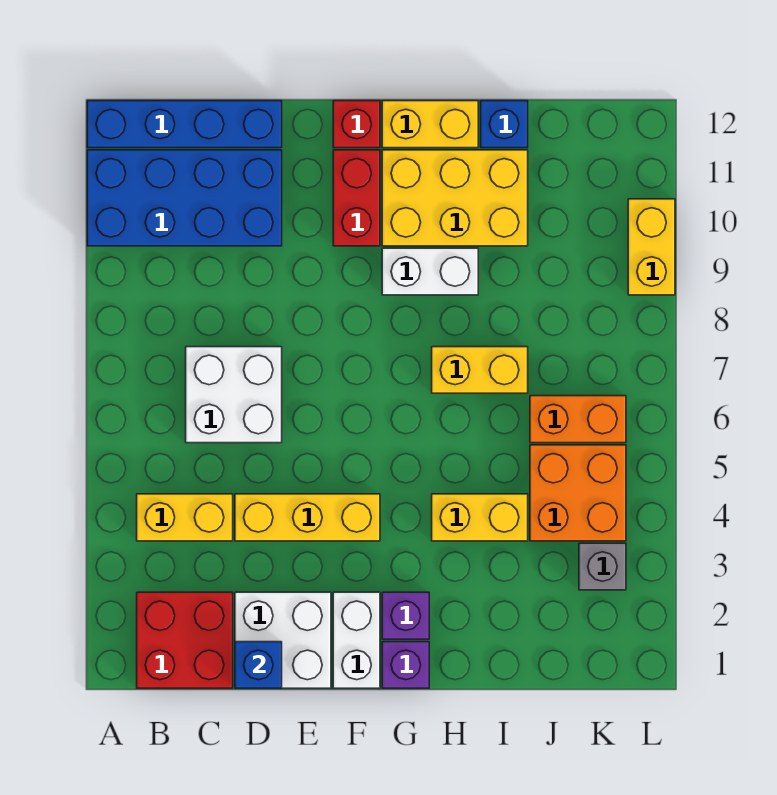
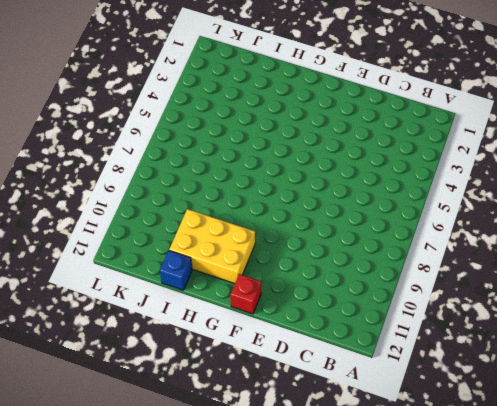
none -> blue brick A10:D11 level 1
none -> blue brick A12:D12 level 1
none -> red brick B1:C2 level 1

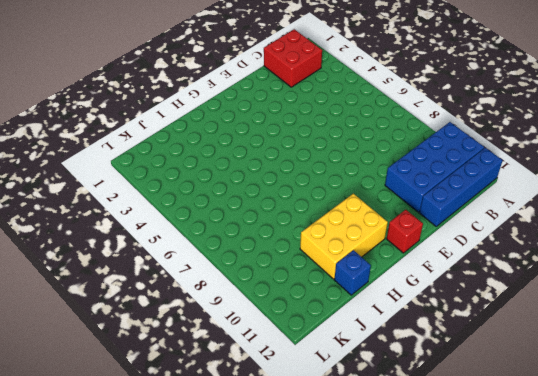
none -> yellow brick B4:C4 level 1
none -> white brick C6:D7 level 1
none -> white brick D1:E2 level 1

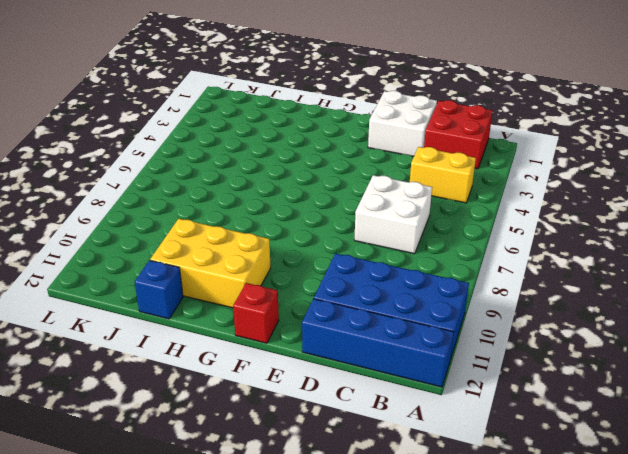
none -> yellow brick D4:F4 level 1
none -> white brick F1:F2 level 1
none -> red brick F10:F11 level 1

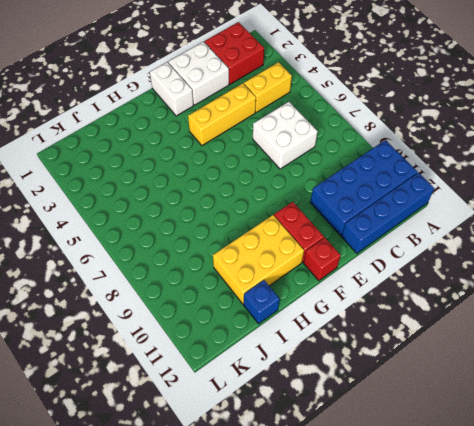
none -> purple brick G1 level 1
none -> purple brick G2 level 1
none -> white brick G9:H9 level 1

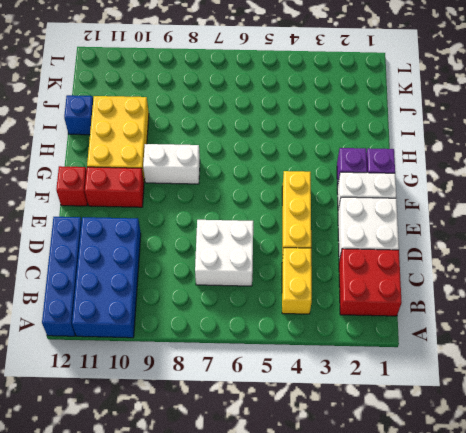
white brick G8:G9 level 1 -> white brick G9:H9 level 1
none -> yellow brick G12:H12 level 1
none -> yellow brick H4:I4 level 1
none -> yellow brick H7:I7 level 1

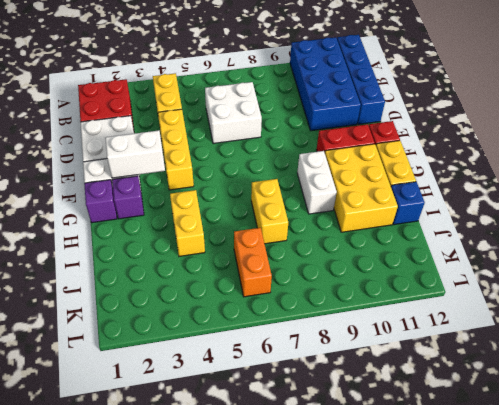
white brick F2:F3 level 2 -> none
none -> orange brick J4:K5 level 1
none -> grey brick K3 level 1
none -> yellow brick L9:L10 level 1

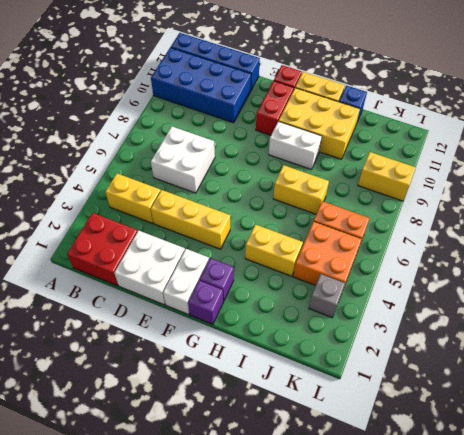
yellow brick K9:L9 level 1 -> yellow brick L9:L10 level 1
none -> blue brick D1 level 2

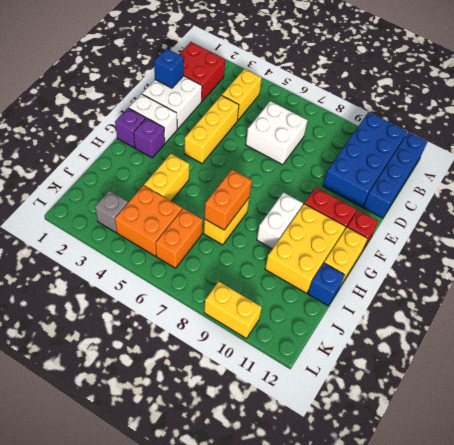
orange brick H7:I7 level 2 -> none

